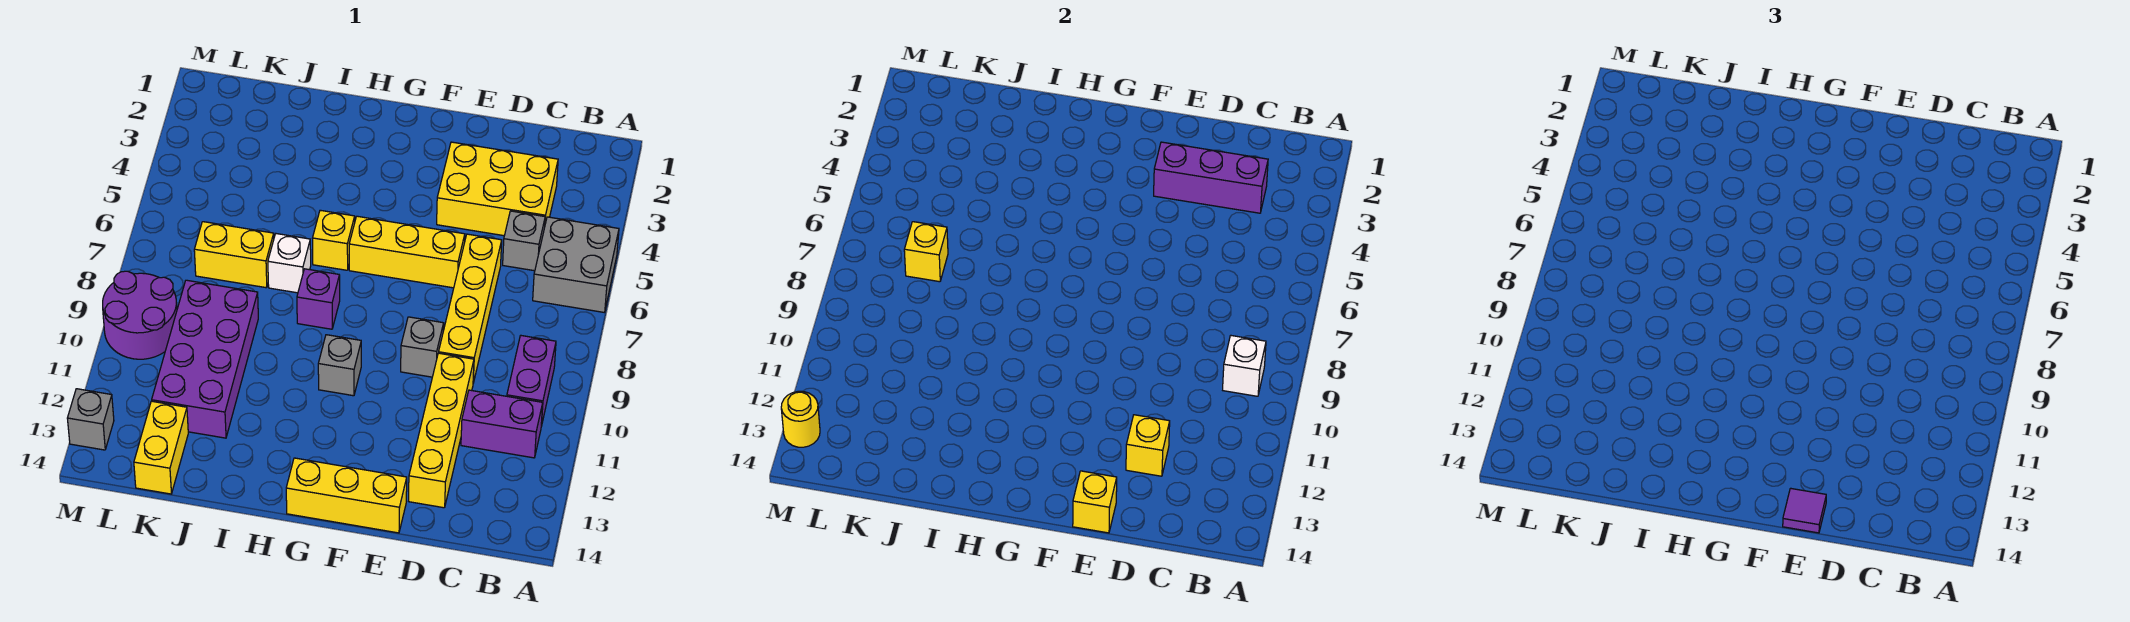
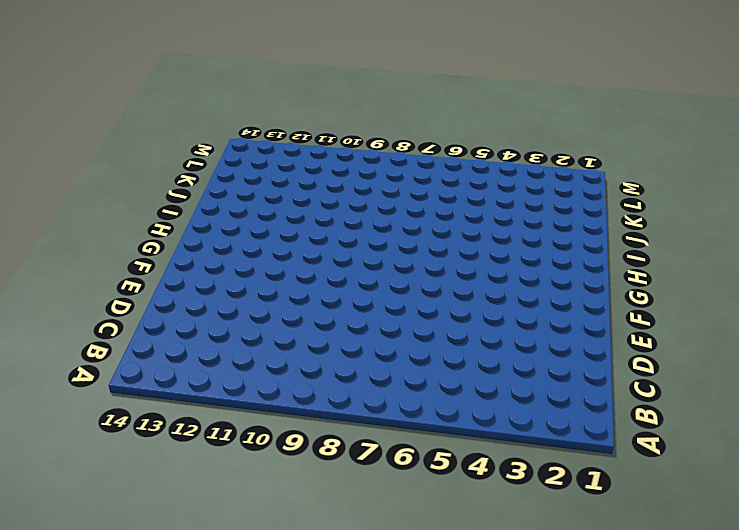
none -> grey brick A5:B6 level 1
none -> purple brick B9:B10 level 1
none -> purple brick B11:C11 level 1

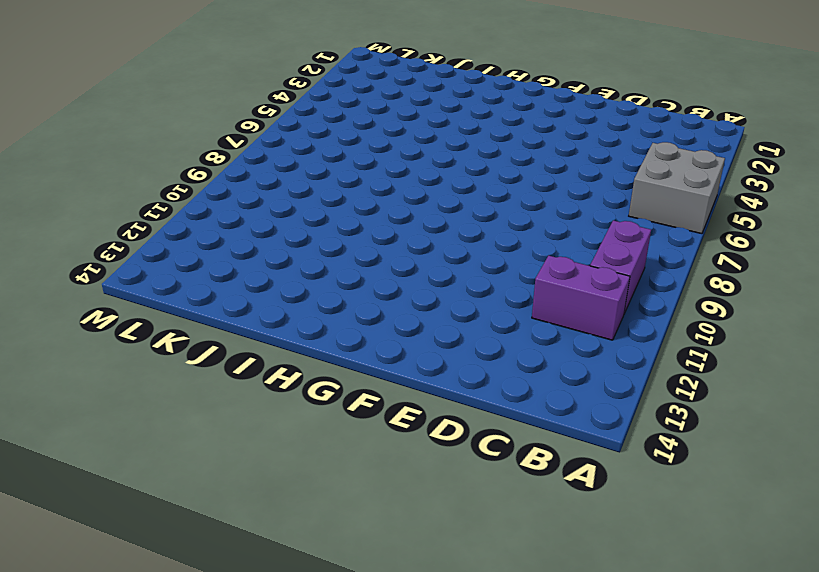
none -> yellow brick C3:E4 level 1
none -> grey brick C5 level 1
none -> yellow brick D6:D9 level 1

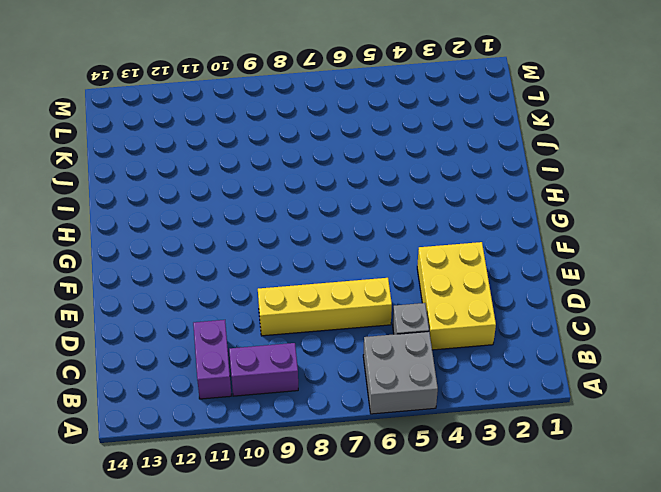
none -> yellow brick D10:D13 level 1
none -> yellow brick E6:G6 level 1
none -> grey brick E9 level 1

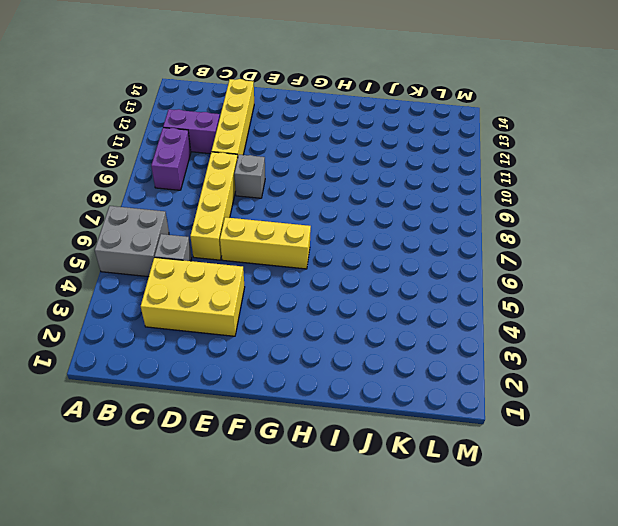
none -> yellow brick E14:G14 level 1
none -> grey brick G10 level 1
none -> yellow brick H6 level 1

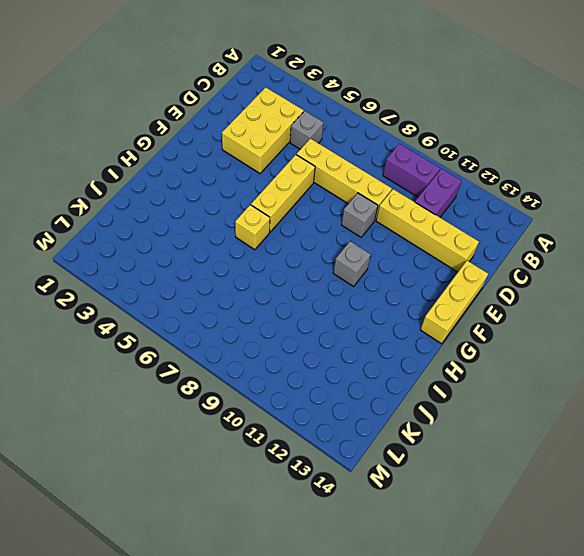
none -> grey brick A5:B6 level 1
none -> purple brick H8 level 1
none -> white brick I7 level 1

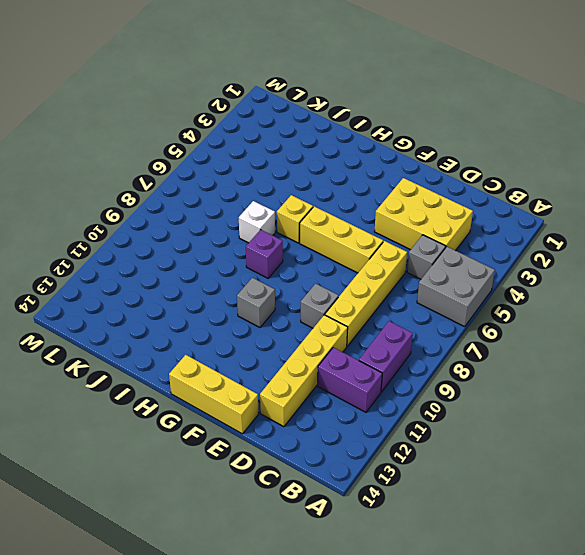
none -> yellow brick J7:K7 level 1
none -> purple brick J9:K12 level 1
none -> yellow brick K13:K14 level 1

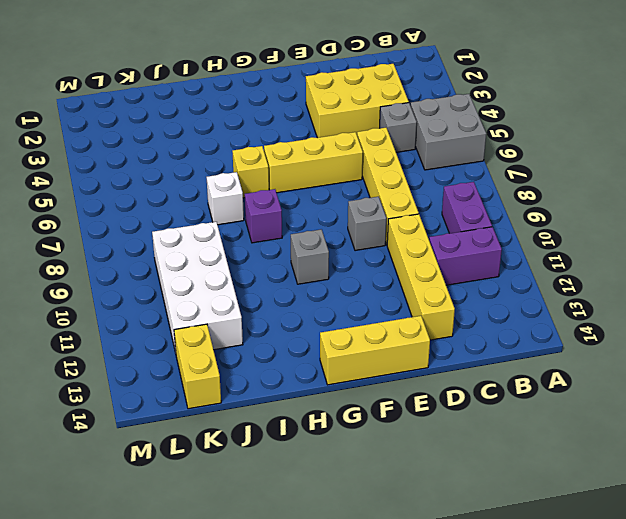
white brick J9:K12 level 1 -> purple brick J9:K12 level 1
none -> yellow brick J7:K7 level 1
none -> purple round brick L9:M10 level 1
none -> grey brick M13 level 1

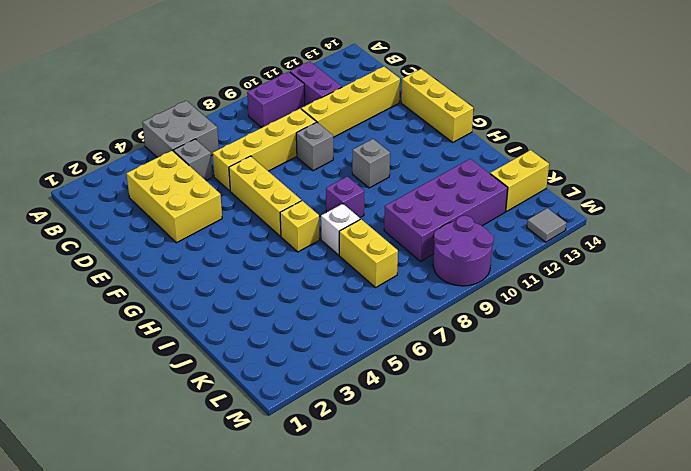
grey tile M13 level 1 -> grey brick M13 level 1
none -> white brick B9 level 2
none -> purple brick C3:E3 level 2
none -> yellow brick D12 level 2

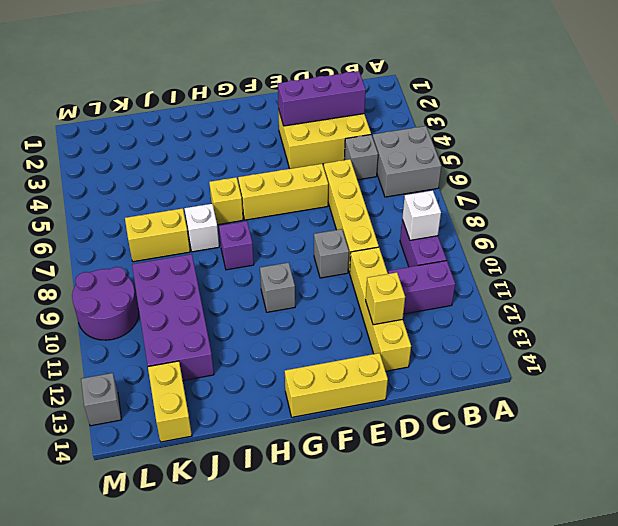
none -> yellow brick E14 level 2
none -> yellow brick K7 level 2
none -> yellow round brick M13 level 2

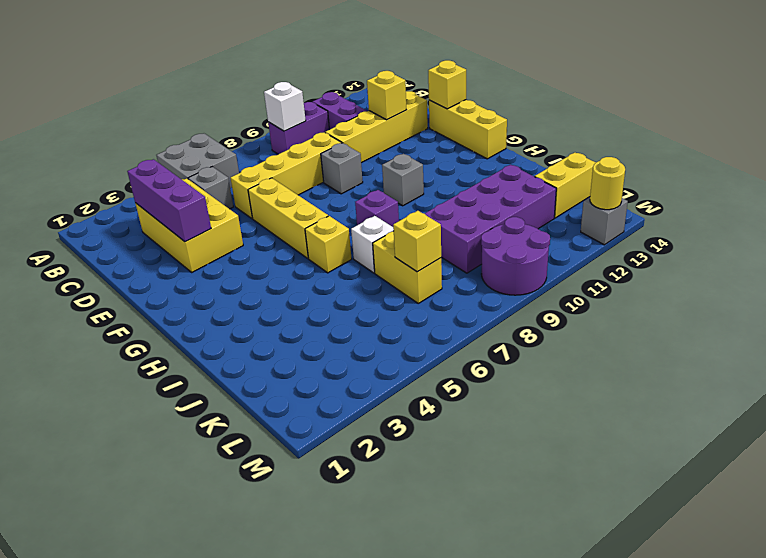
none -> purple tile E14 level 3

